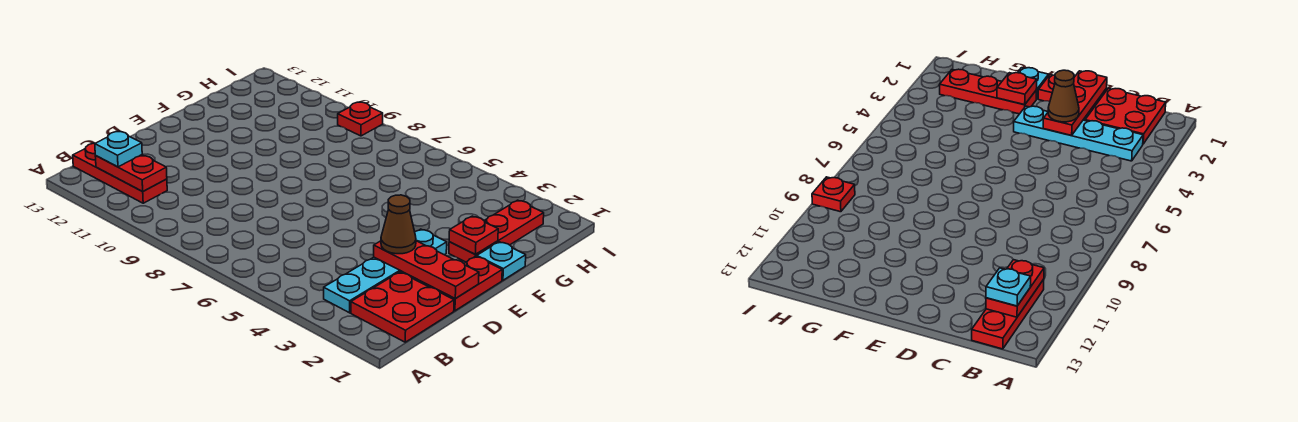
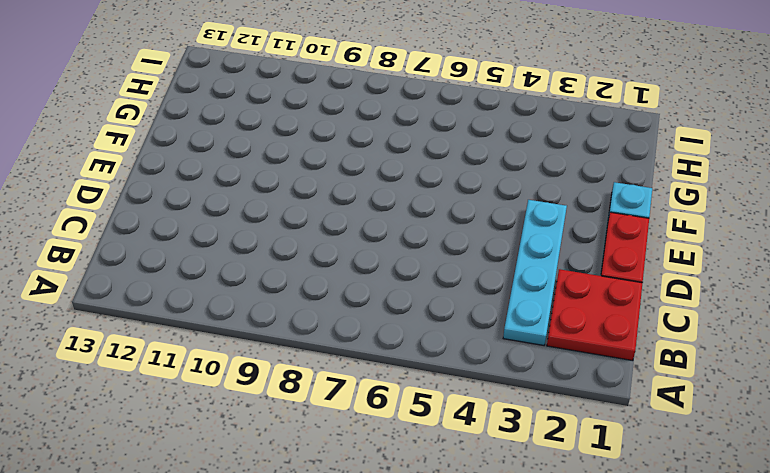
none -> red plate B11:B13 level 1
none -> red plate F2:H2 level 1
none -> red plate I9 level 1

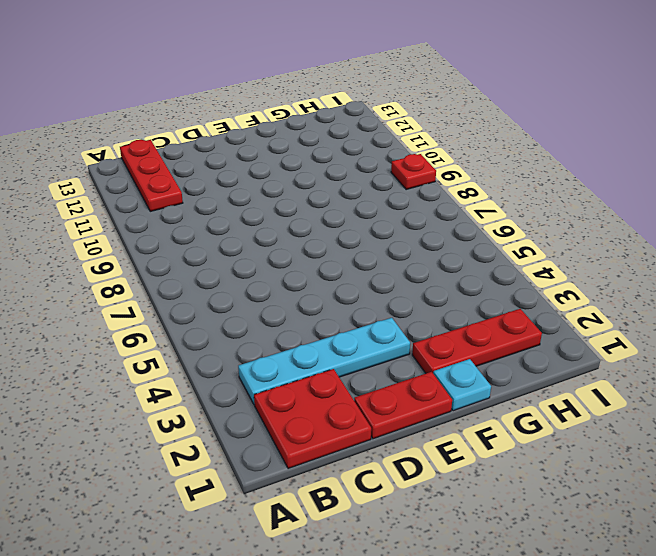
none -> red plate B11:B12 level 2
none -> red plate D1:D3 level 2
none -> red plate F2 level 2

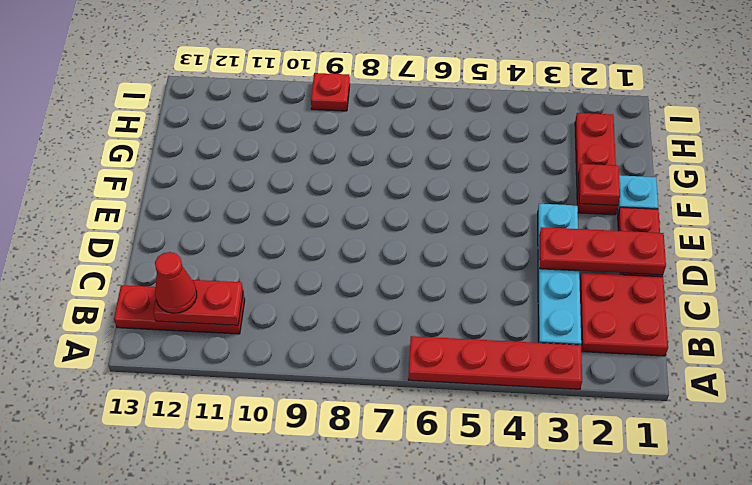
red plate A3:A6 level 1 -> none
red cone B12 level 3 -> cyan plate B12 level 3
none -> brown cone D3 level 3

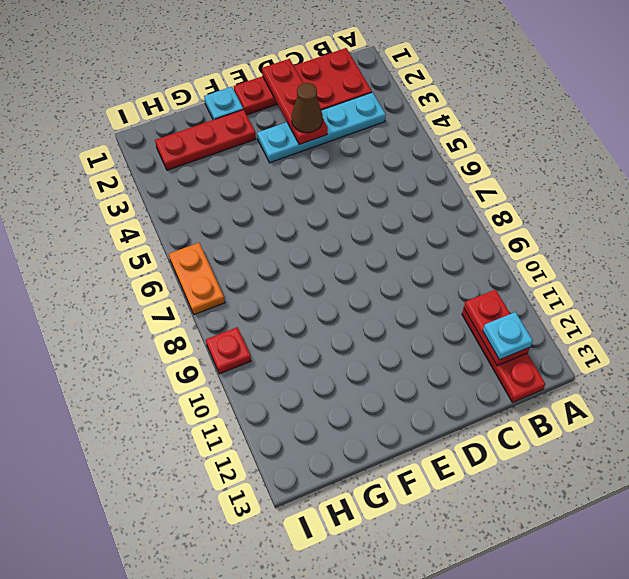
orange plate I6:I7 level 1 -> none
none -> red plate F2 level 2

